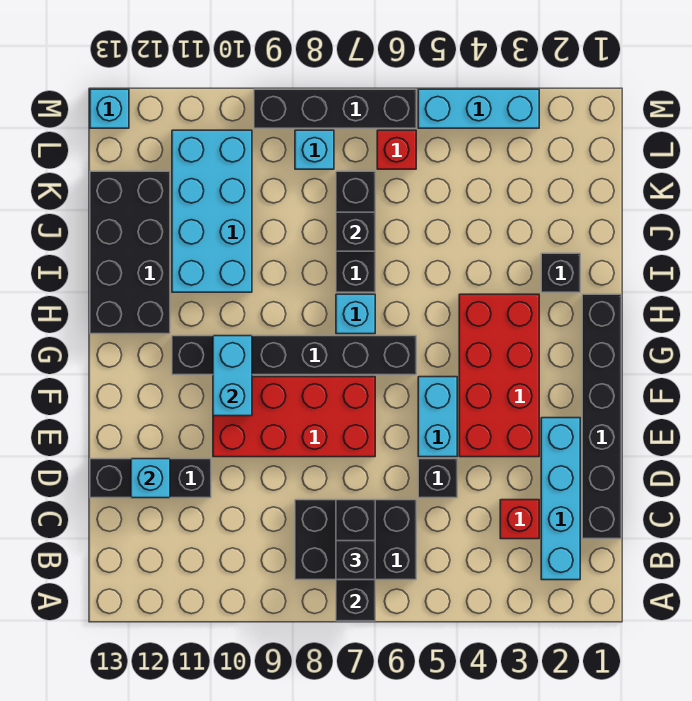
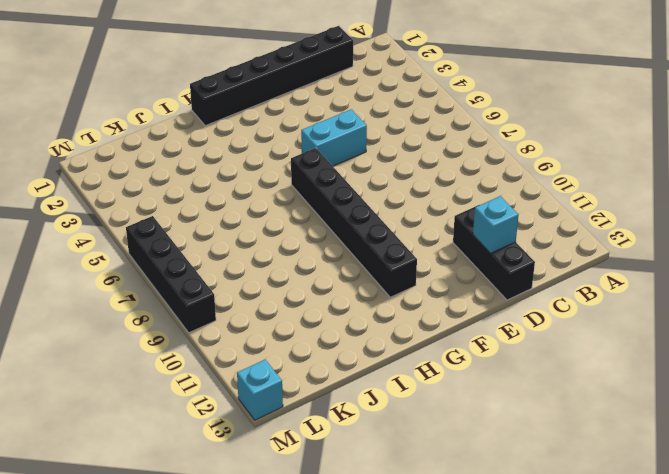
none -> cyan brick B2:E2 level 1
none -> black brick B6:C8 level 1
none -> red brick C3 level 1

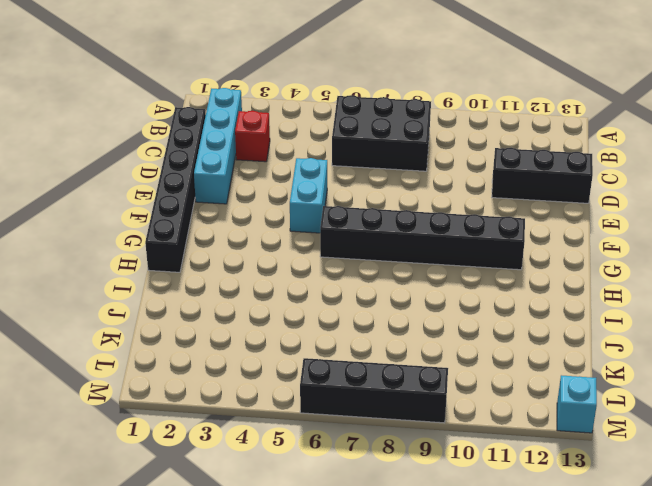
none -> black brick D5 level 1
none -> red brick E3:H4 level 1
none -> red brick E7:F10 level 1

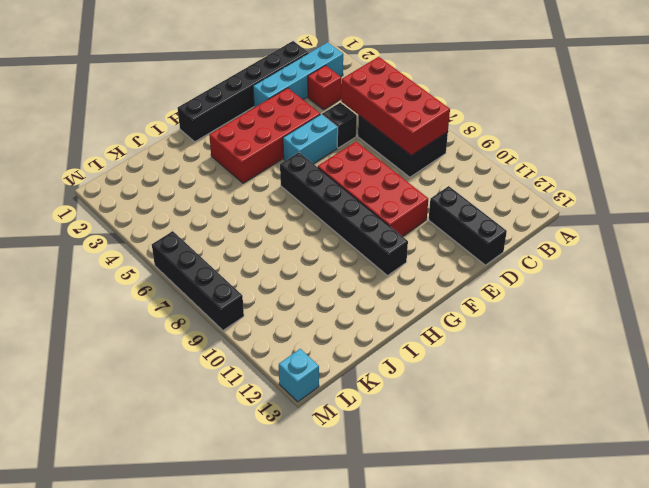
red brick B5:C8 level 2 -> black brick A7:C7 level 2
none -> cyan brick H7 level 1
none -> black brick H12:K13 level 1
none -> black brick I2 level 1

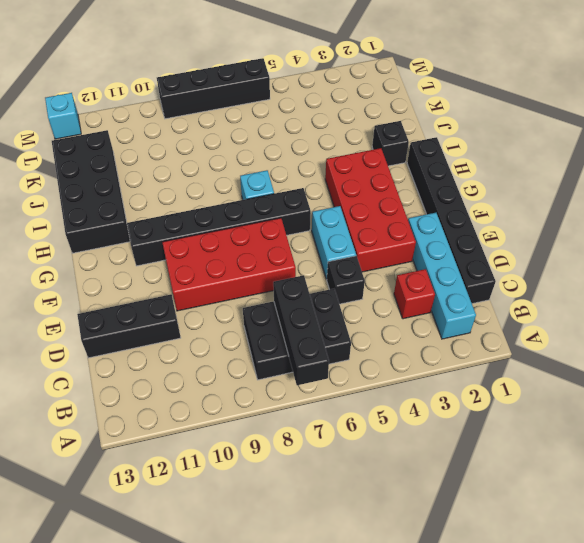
none -> black brick I7:K7 level 1
none -> cyan brick I10:L11 level 1
none -> red brick L6 level 1

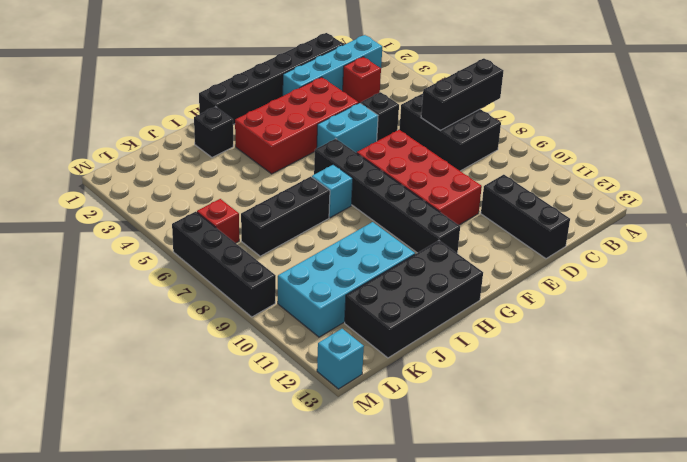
none -> cyan brick L8 level 1
none -> cyan brick M3:M5 level 1
none -> cyan brick D12 level 2

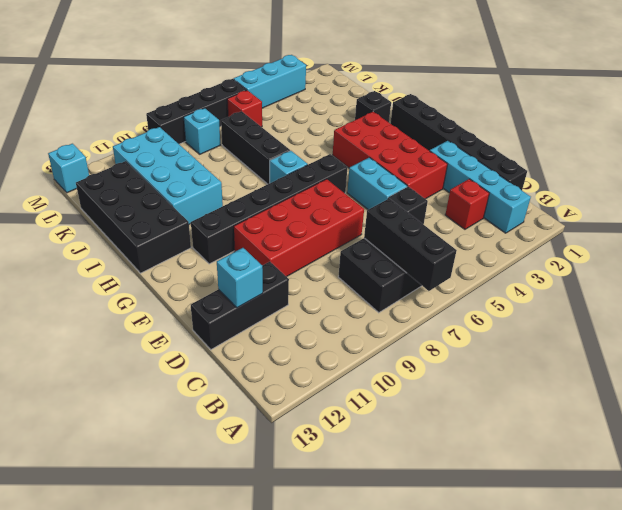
none -> cyan brick F10:G10 level 2
none -> black brick J7 level 2
none -> black brick B7 level 3

